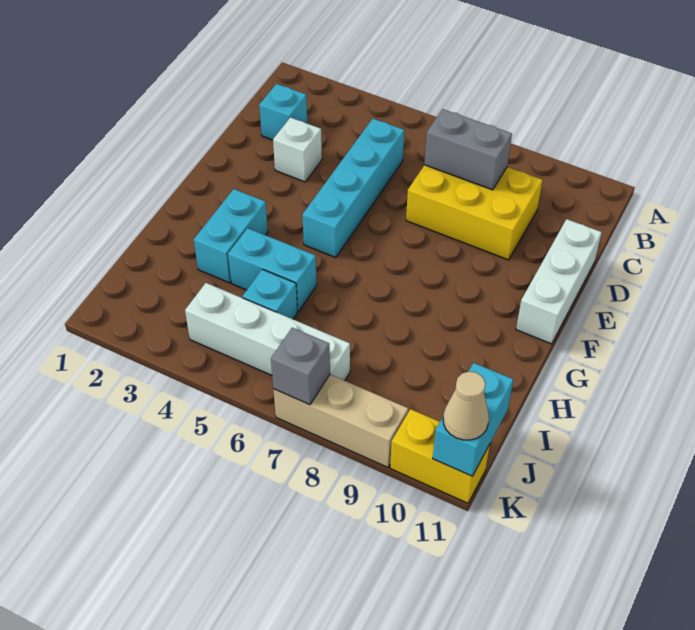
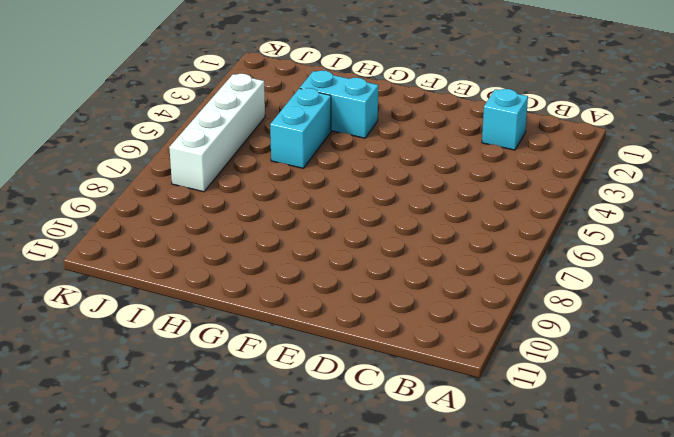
none -> cyan brick C5:F5 level 1
none -> yellow brick C7:D9 level 1
none -> white brick D3 level 1

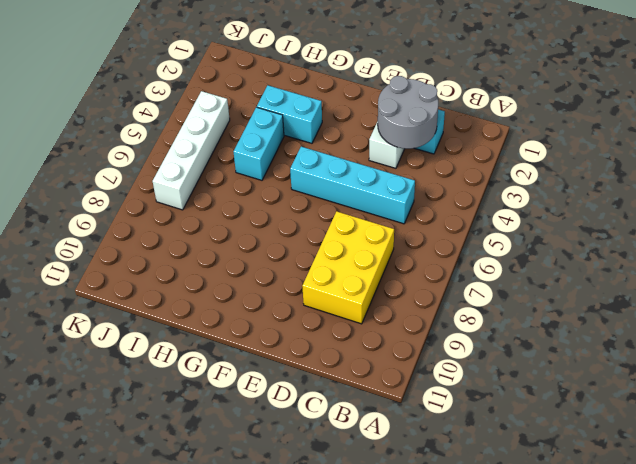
grey round brick C2:D3 level 2 -> none
none -> white brick D11:F11 level 1
none -> cyan brick I5 level 1
none -> tan brick K7:K9 level 1

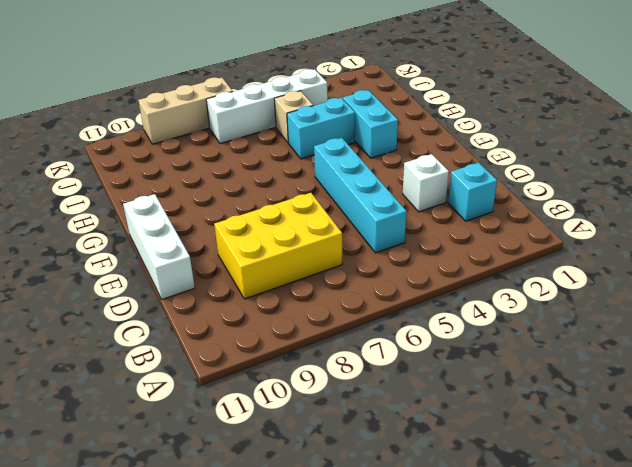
tan brick I5 level 1 -> cyan brick I5 level 1
none -> yellow brick K10:K11 level 1
none -> grey brick C7:C8 level 2
none -> cyan brick J11:K11 level 2

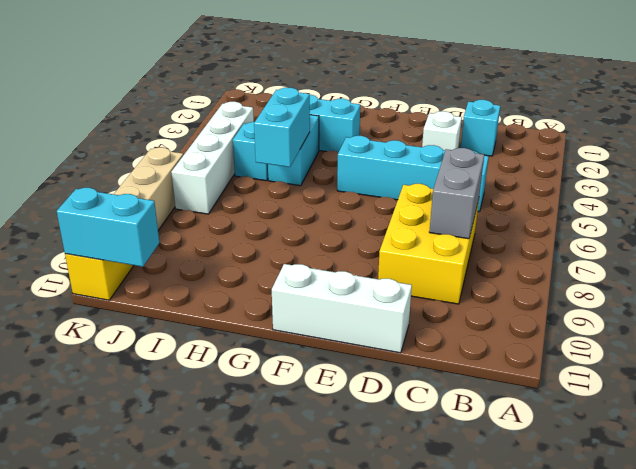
cyan brick H5:H6 level 2 -> none
none -> grey brick K7 level 2
none -> tan cone K11 level 3

